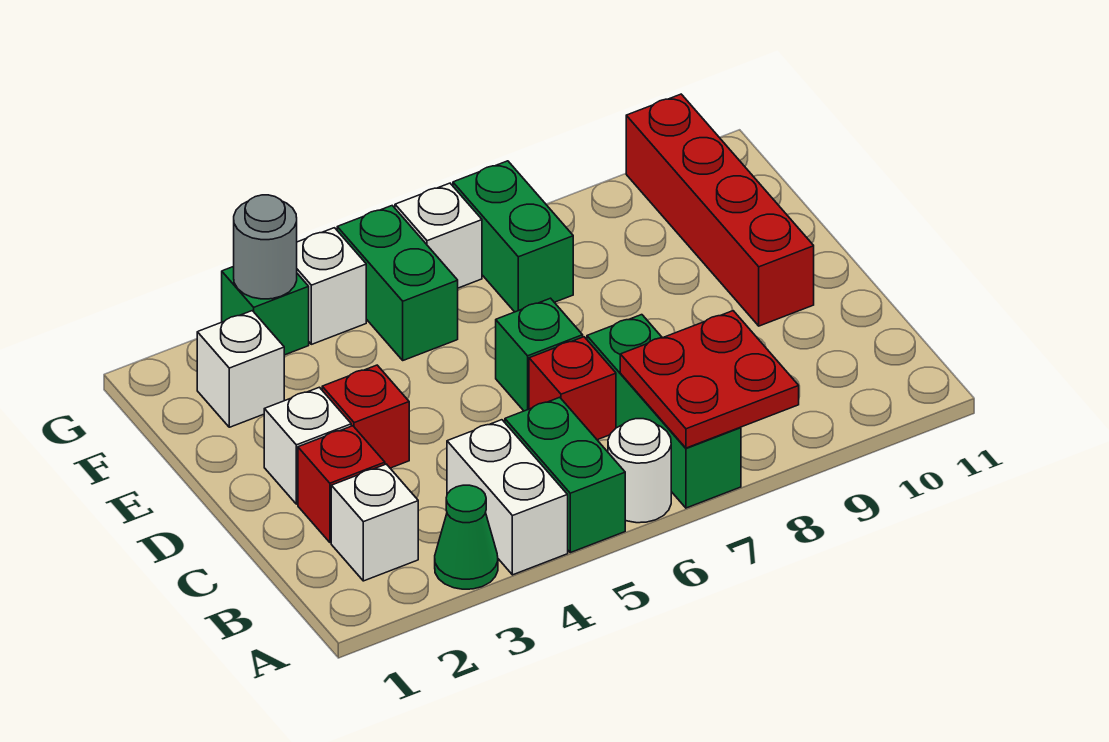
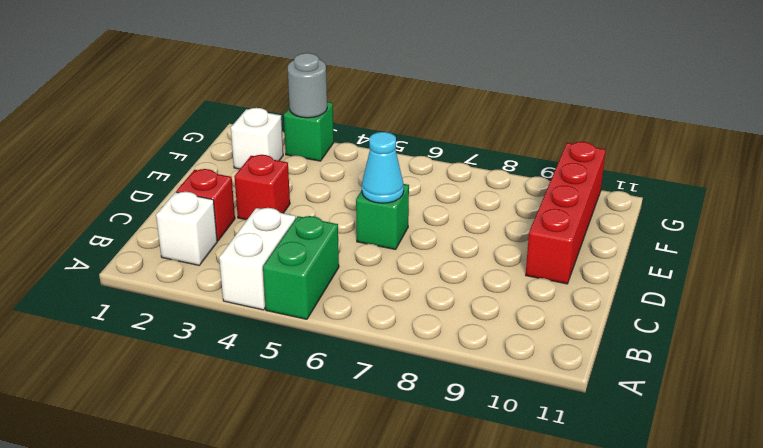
cyan cone D6 level 2 -> none
none -> green cone A3 level 1
none -> white round brick A6 level 1
none -> green brick A7:C7 level 1

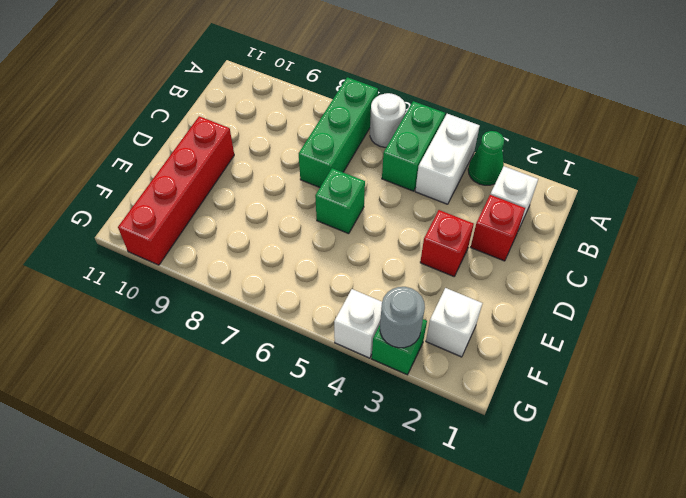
none -> red brick C6 level 1
none -> white brick D2 level 1
none -> green brick F5:G5 level 1

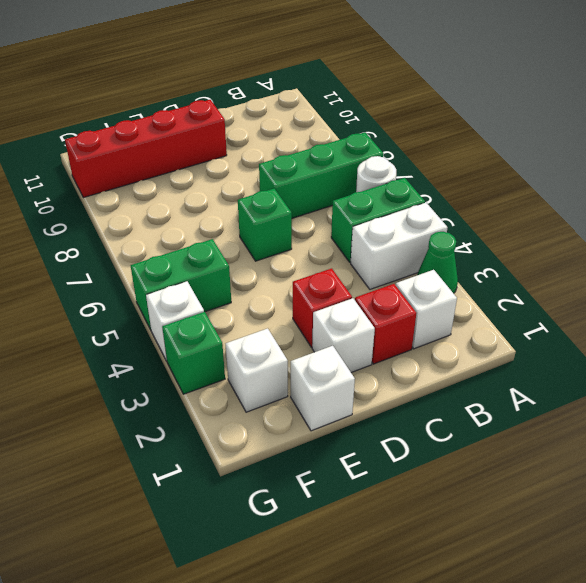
white brick E1 level 1 -> white brick G6 level 1
none -> red brick C6 level 1
none -> green brick F7:G7 level 1
none -> red plate A7:B8 level 2

